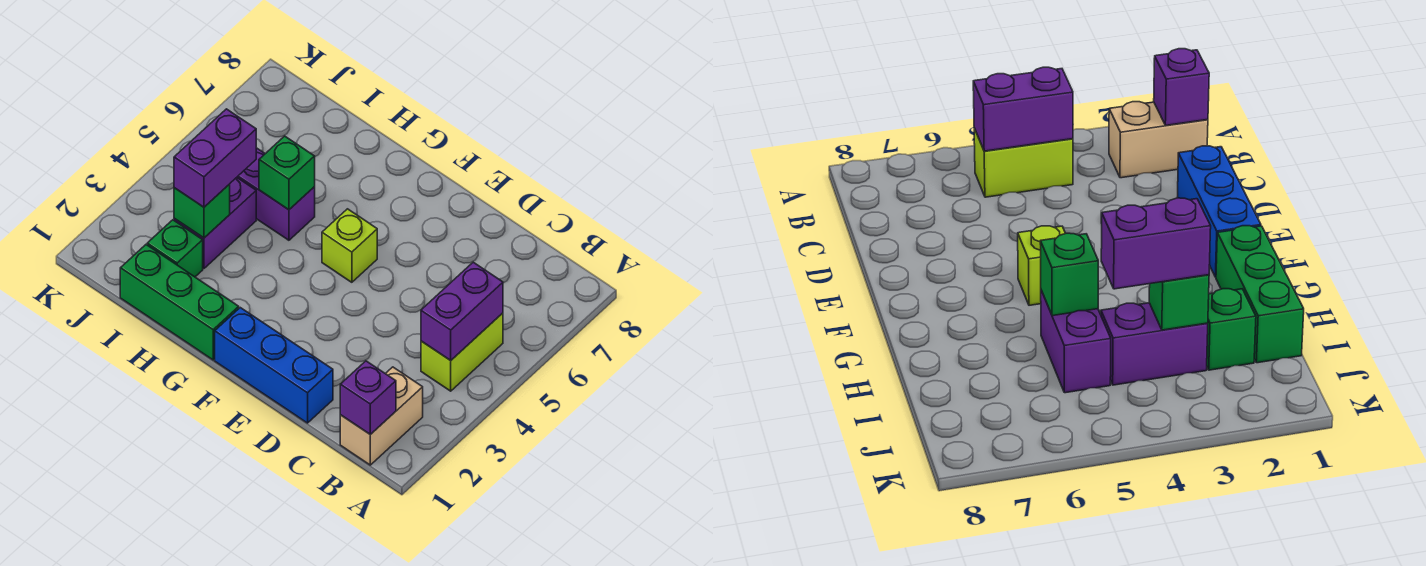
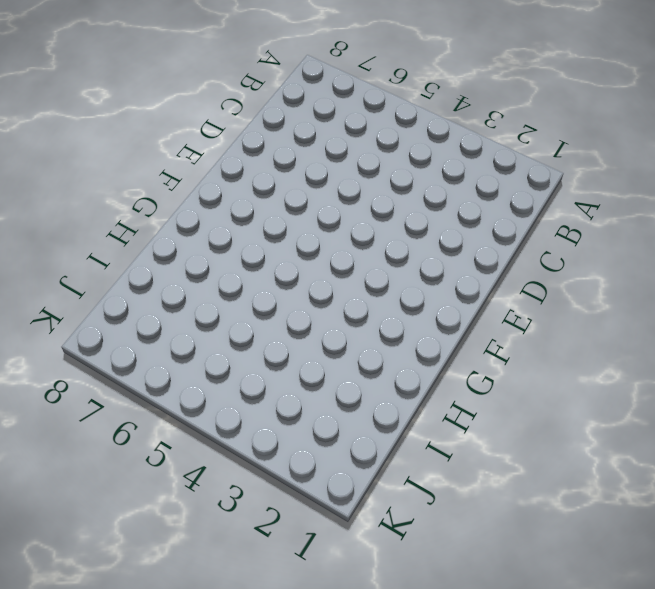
none -> tan brick B1:B2 level 1
none -> lime brick B4:B5 level 1
none -> blue brick D1:F1 level 1

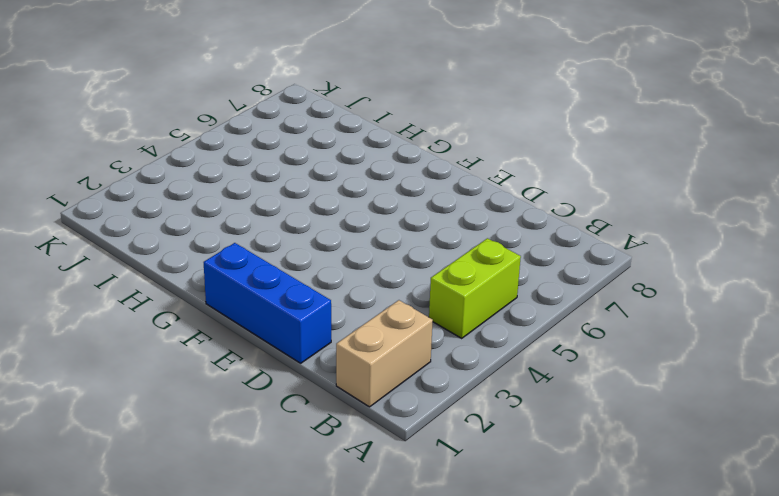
none -> lime brick F5 level 1
none -> green brick G1:I1 level 1
none -> purple brick H5:I5 level 1

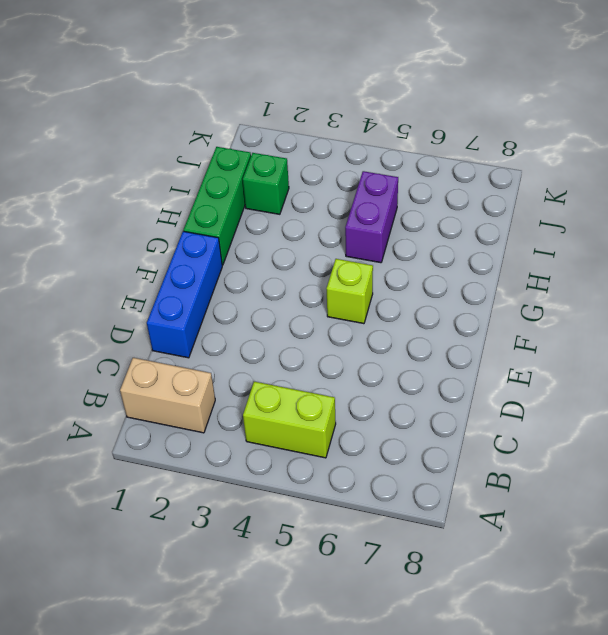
none -> purple brick I3:I4 level 1
none -> purple brick B1 level 2
none -> purple brick B4:B5 level 2

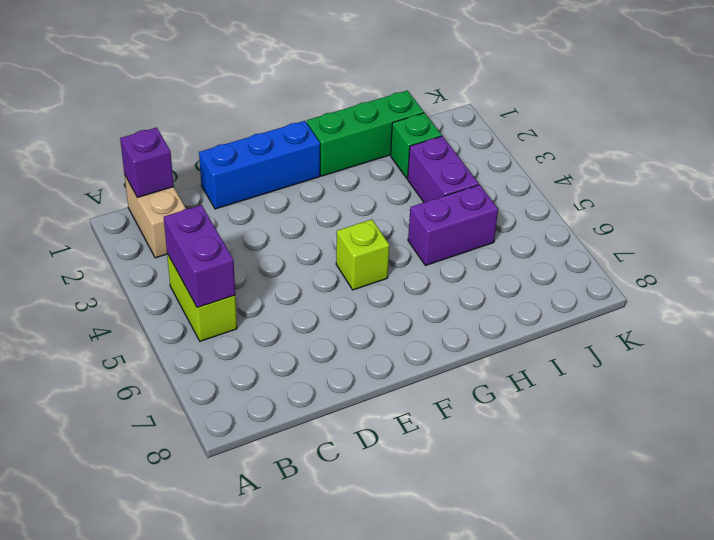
none -> green brick H5 level 2
none -> green brick I3 level 2
none -> purple brick I3:I4 level 3

